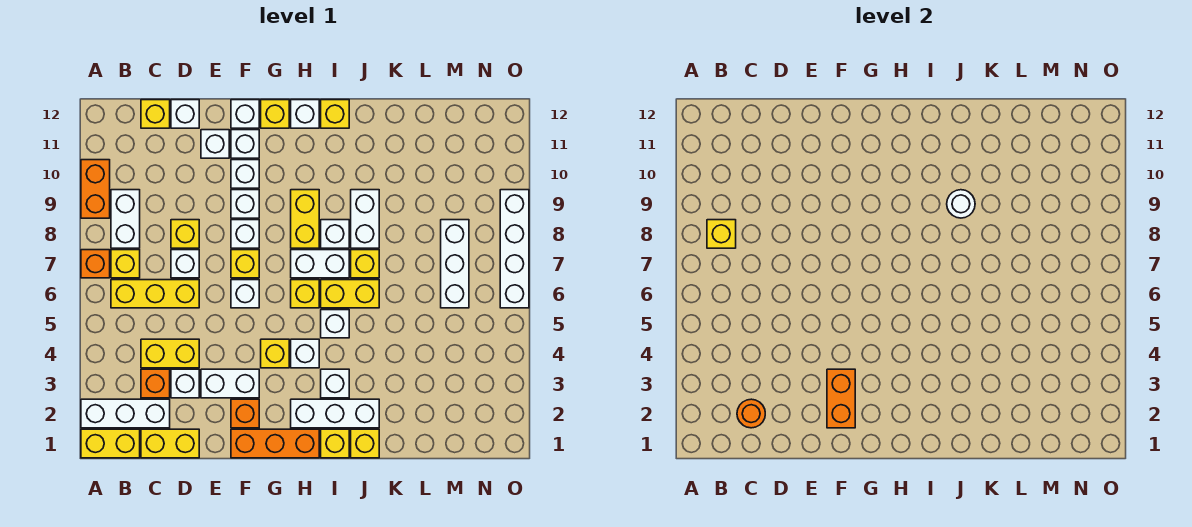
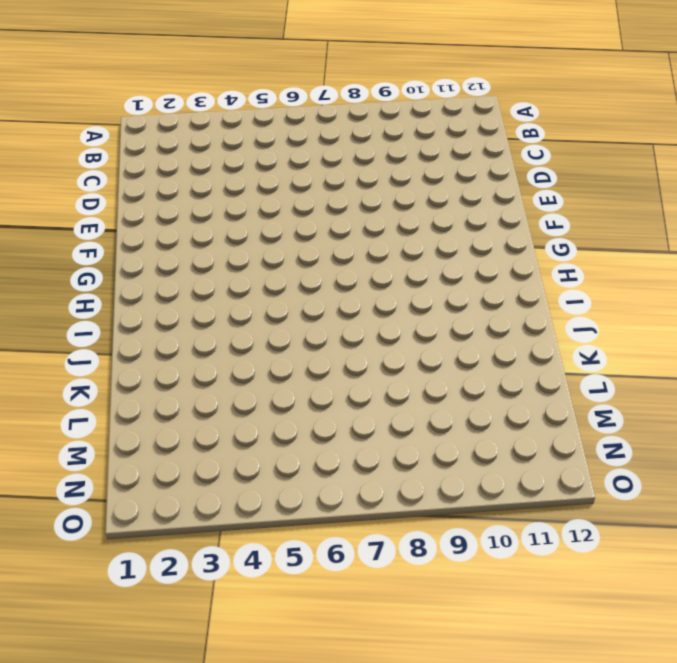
none -> yellow brick A1:B1 level 1
none -> white brick A2:C2 level 1
none -> orange brick A7 level 1
none -> orange brick A9:A10 level 1

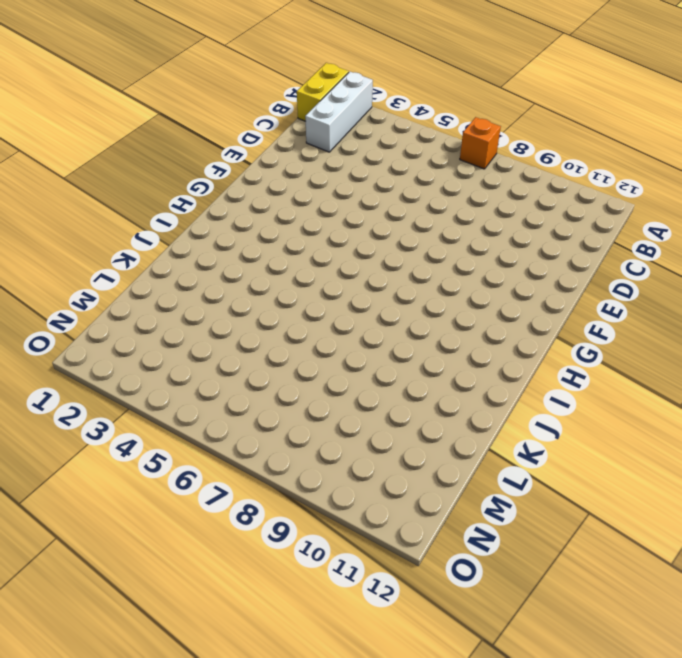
none -> orange brick A9:A10 level 1
none -> yellow brick B6:D6 level 1
none -> yellow brick B7 level 1
none -> white brick B8:B9 level 1

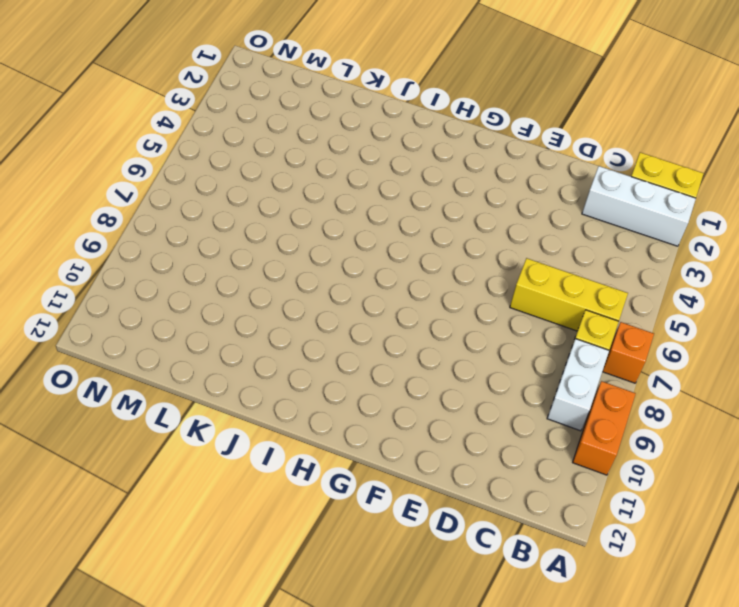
none -> yellow brick C1:D1 level 1
none -> orange brick C3 level 1
none -> yellow brick C4:D4 level 1
none -> yellow brick C12 level 1

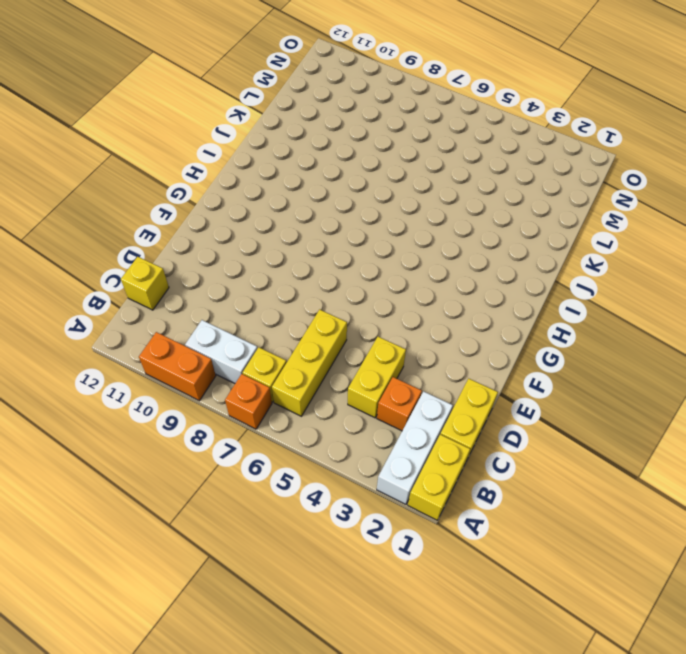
none -> white brick D3 level 1
none -> white brick D7 level 1
none -> yellow brick D8 level 1
none -> white brick D12 level 1

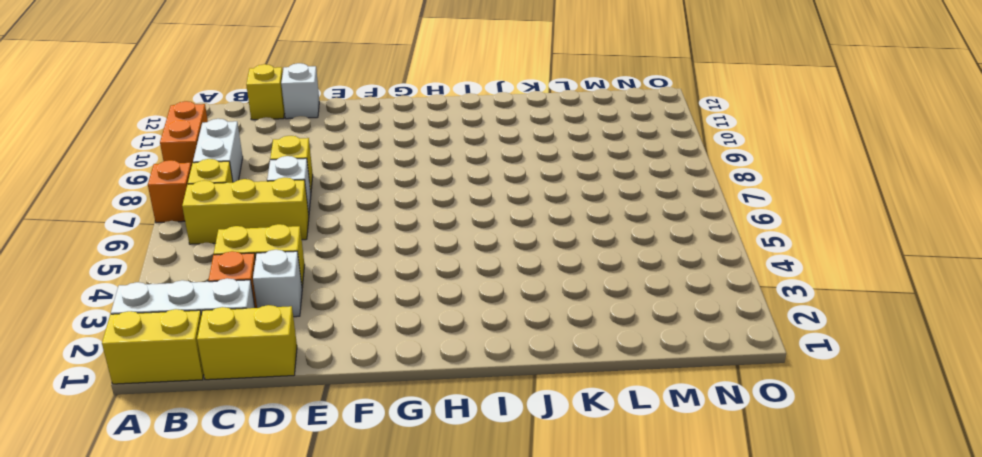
none -> white brick E3:F3 level 1
none -> white brick E11 level 1
none -> orange brick F1:H1 level 1
none -> orange brick F2 level 1

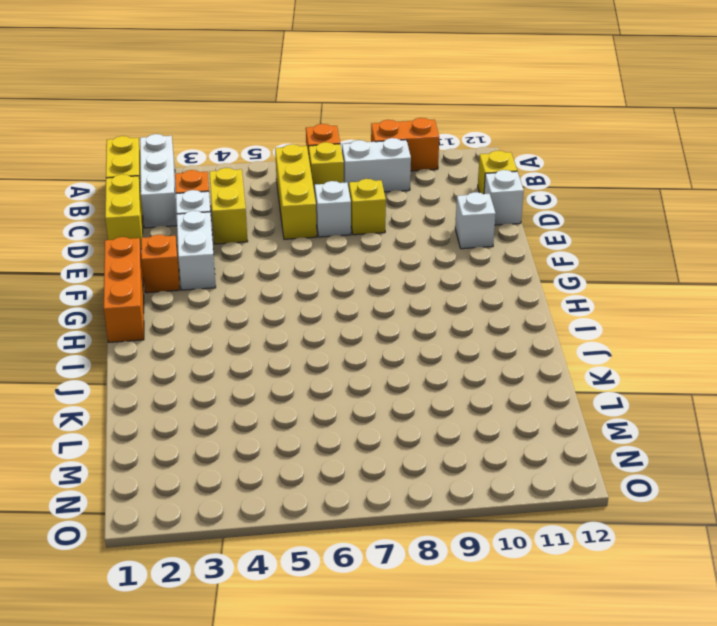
none -> white brick F6 level 1
none -> yellow brick F7 level 1
none -> white brick F8 level 1
none -> white brick F9 level 1

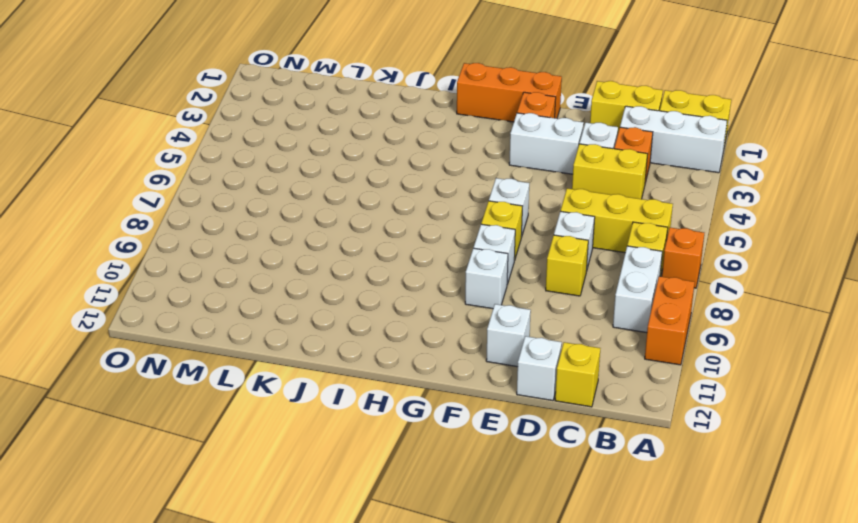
none -> white brick F10 level 1
none -> white brick F11 level 1
none -> white brick F12 level 1
none -> yellow brick G4 level 1

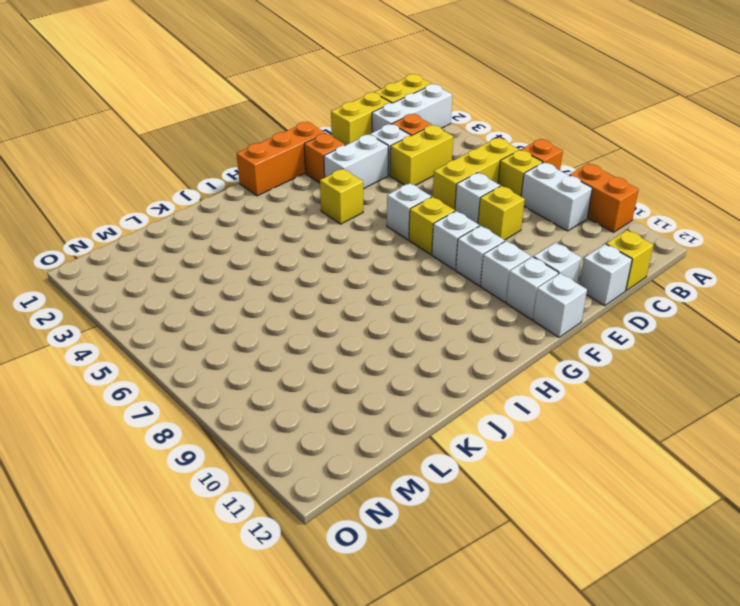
none -> yellow brick G12 level 1
none -> white brick H2:J2 level 1
none -> white brick H4 level 1
none -> yellow brick H6 level 1

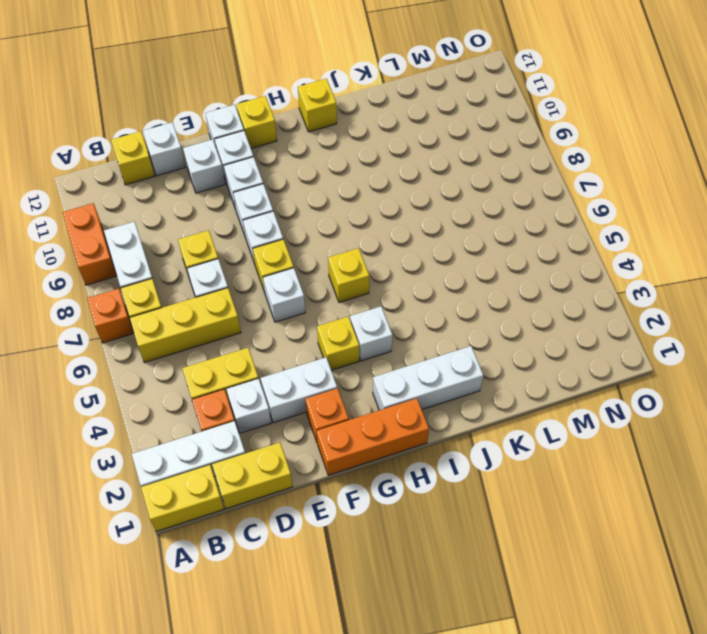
none -> white brick H7:I7 level 1
none -> yellow brick H8:H9 level 1
none -> white brick H12 level 1
none -> yellow brick I1 level 1

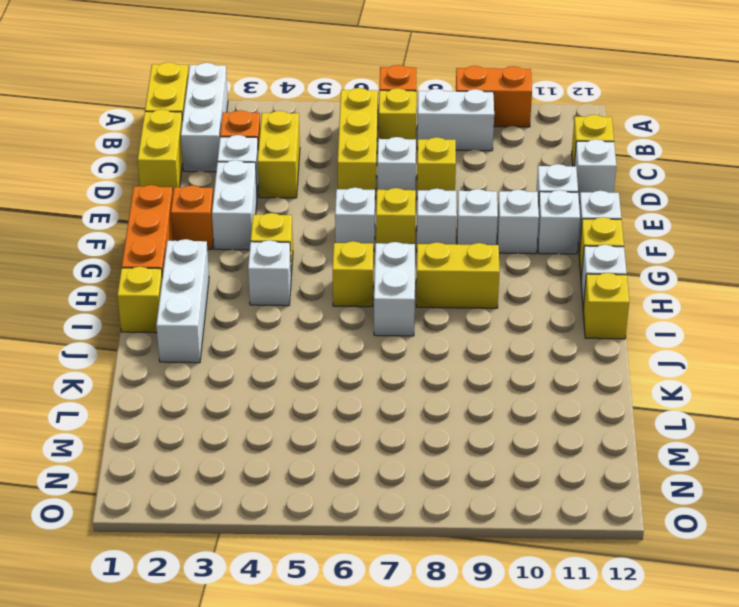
none -> white brick I3 level 1
none -> white brick I5 level 1
none -> yellow brick I6:J6 level 1
none -> white brick I8 level 1

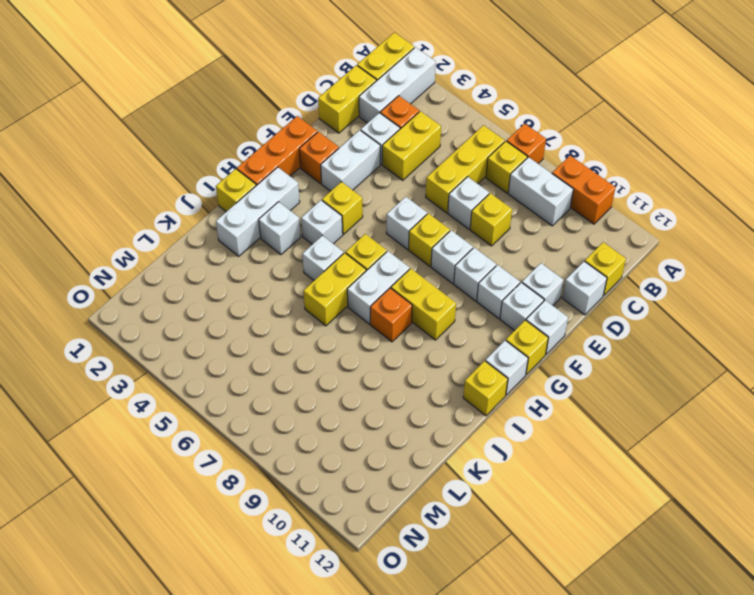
orange brick I8 level 1 -> white brick I8 level 1
none -> yellow brick J1 level 1
none -> yellow brick J7 level 1
none -> white brick J8:J9 level 1
none -> white brick M6:M8 level 1

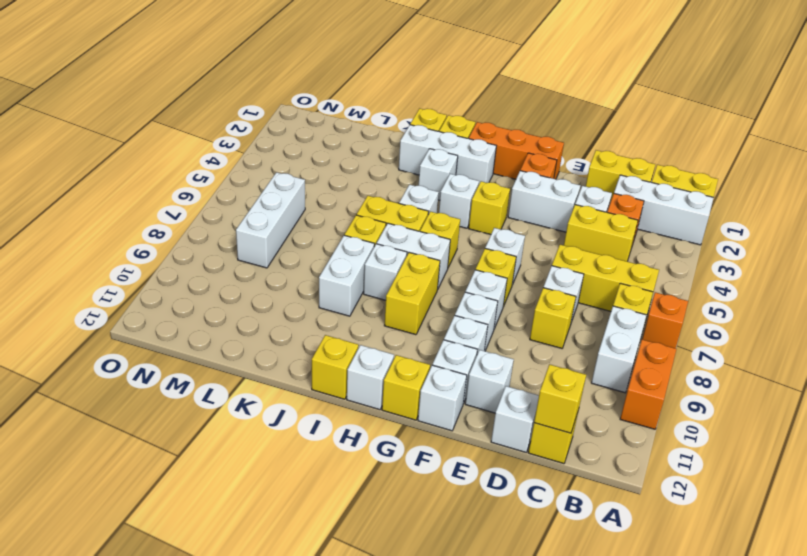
yellow brick C12 level 2 -> yellow brick B8 level 2
none -> white brick O6:O9 level 1
none -> orange round brick C2 level 2
none -> orange brick F2:F3 level 2
none -> white round brick J9 level 2

